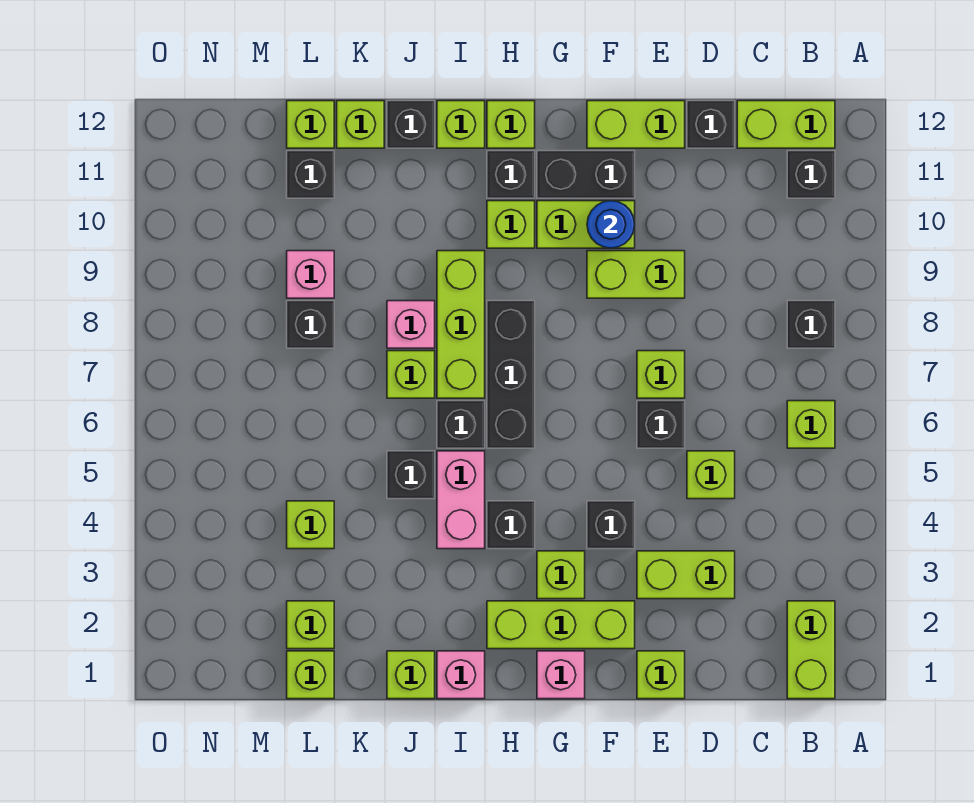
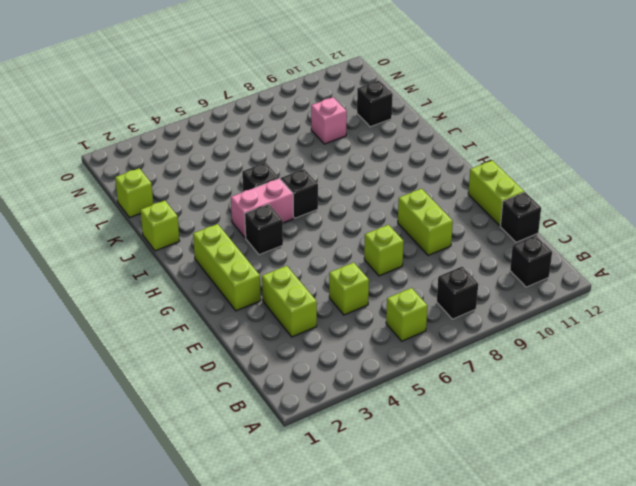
none -> lime brick B1:B2 level 1
none -> lime brick B12:C12 level 1
none -> lime brick E1 level 1
none -> black brick E6 level 1

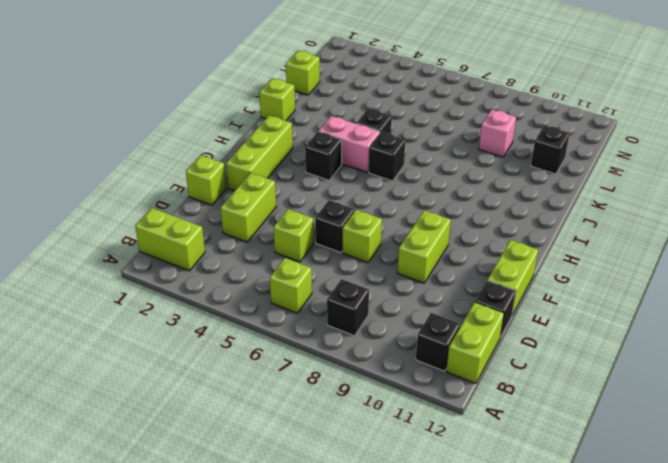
none -> black brick F4 level 1
none -> lime brick F10:G10 level 1
none -> black brick F11:G11 level 1
none -> pink brick G1 level 1

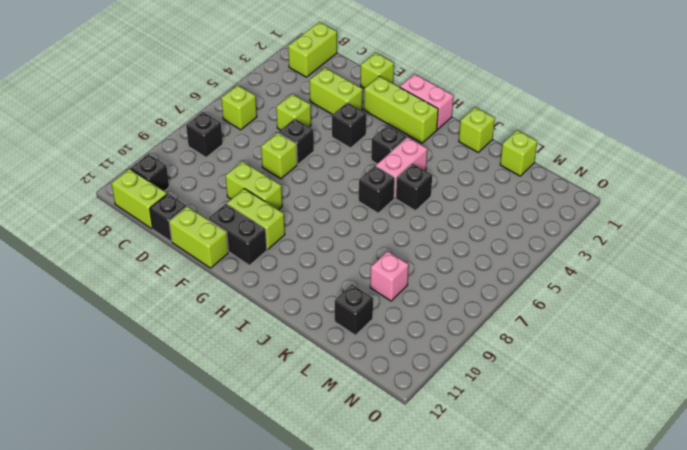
pink brick G1:H1 level 1 -> pink brick G1 level 1
none -> lime brick G3 level 1
none -> black brick H6:H8 level 1
none -> lime brick H10 level 1
none -> black brick H11 level 1

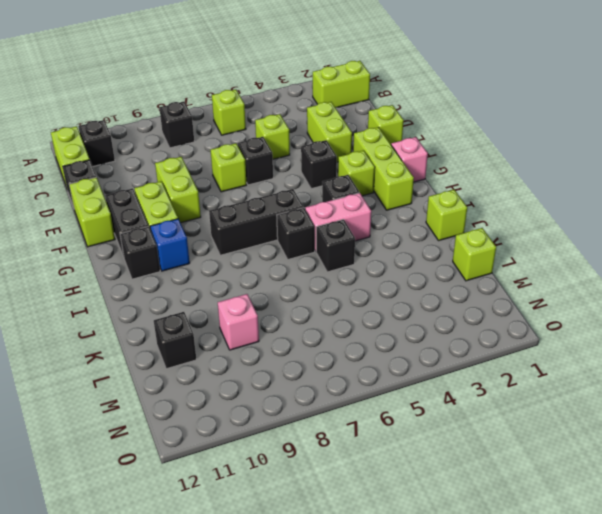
blue brick H10 level 1 -> lime brick H10 level 1
none -> lime brick H12 level 1
none -> pink brick I1 level 1
none -> lime brick I7:I9 level 1
none -> lime brick I12 level 1

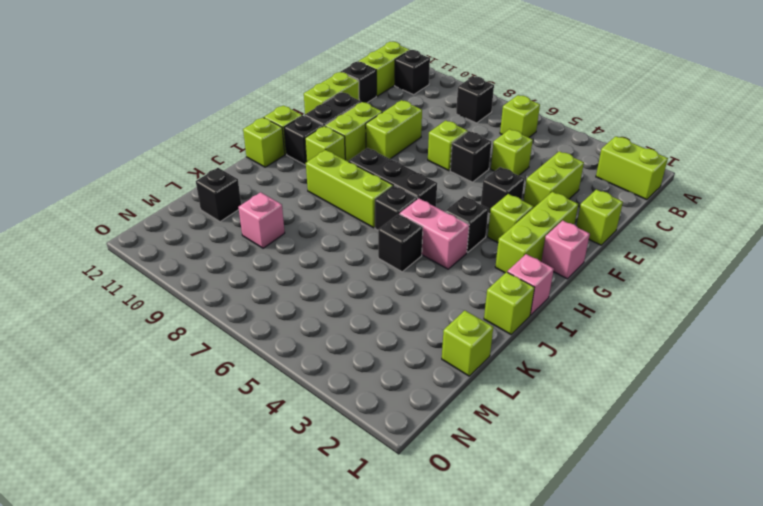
none -> lime brick J7 level 1
none -> pink brick J8 level 1
none -> black brick J12 level 1
none -> lime brick K12 level 1

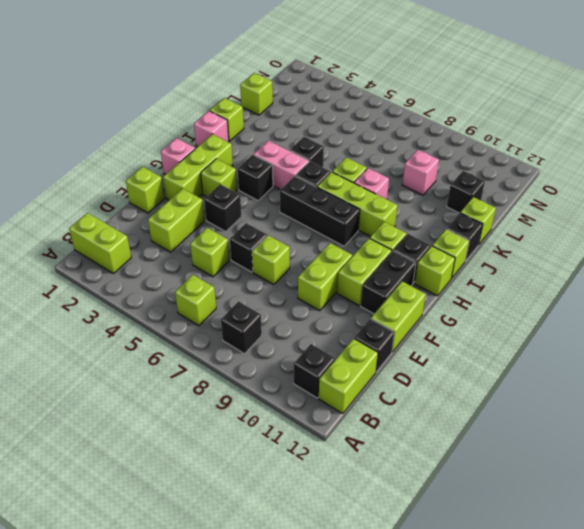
none -> lime brick L2 level 1
none -> lime brick L4 level 1
none -> black brick L8 level 1
none -> lime brick L12 level 1

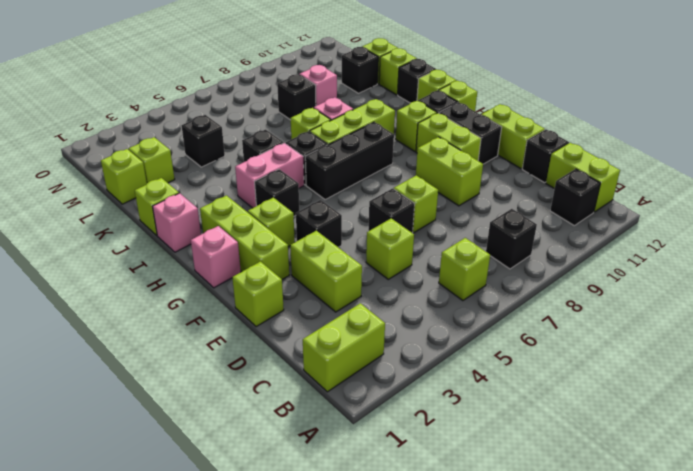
black brick L4 level 1 -> lime brick L4 level 1
none -> blue round brick F10 level 2

